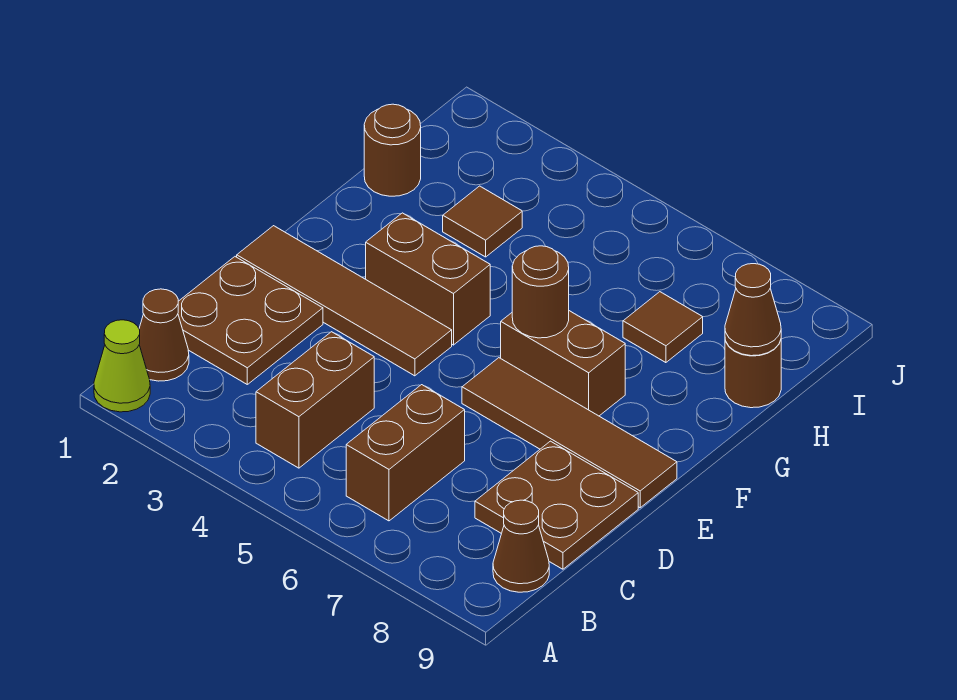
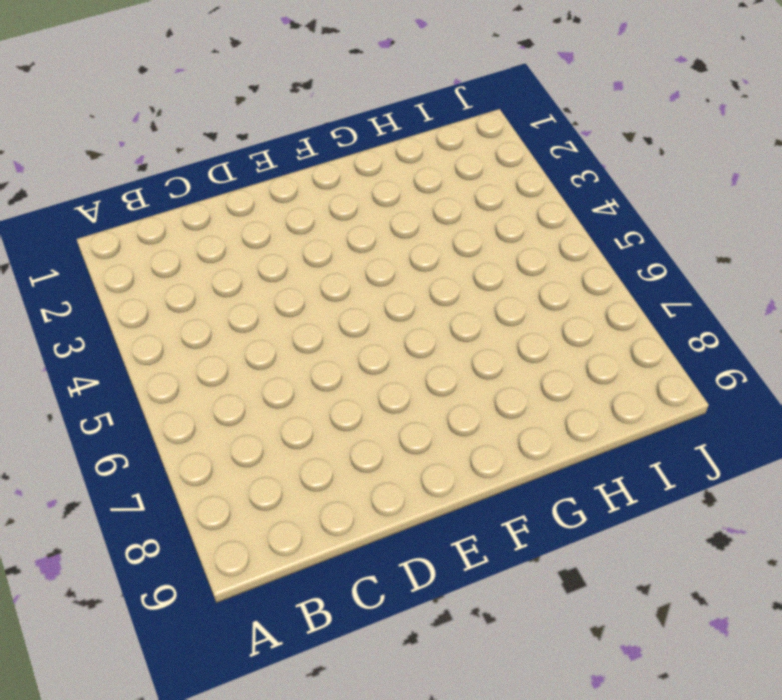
none -> lime cone A1 level 1
none -> brown cone B1 level 1
none -> brown brick B4:C4 level 1

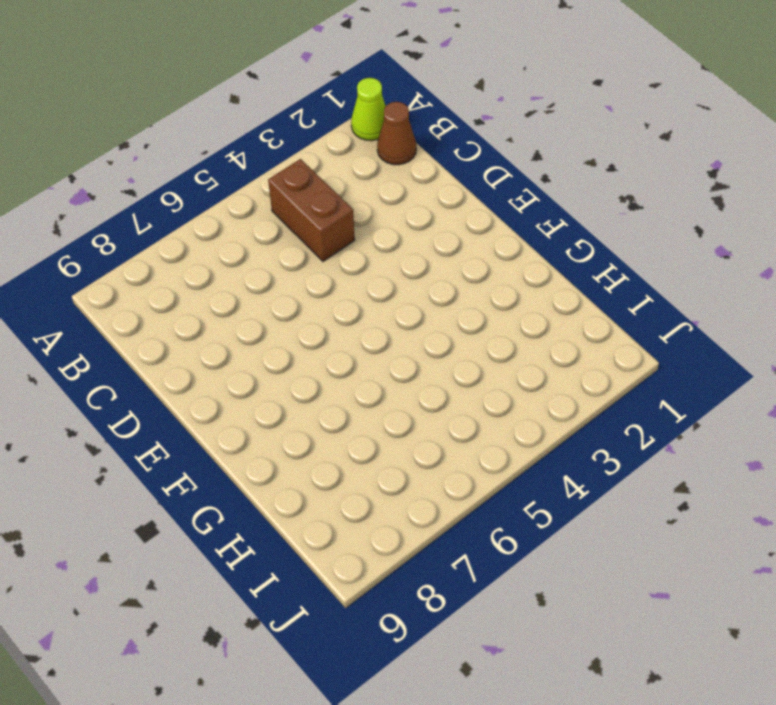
none -> brown brick B6:C6 level 1
none -> brown cone B9 level 1
none -> brown plate C1:D2 level 1

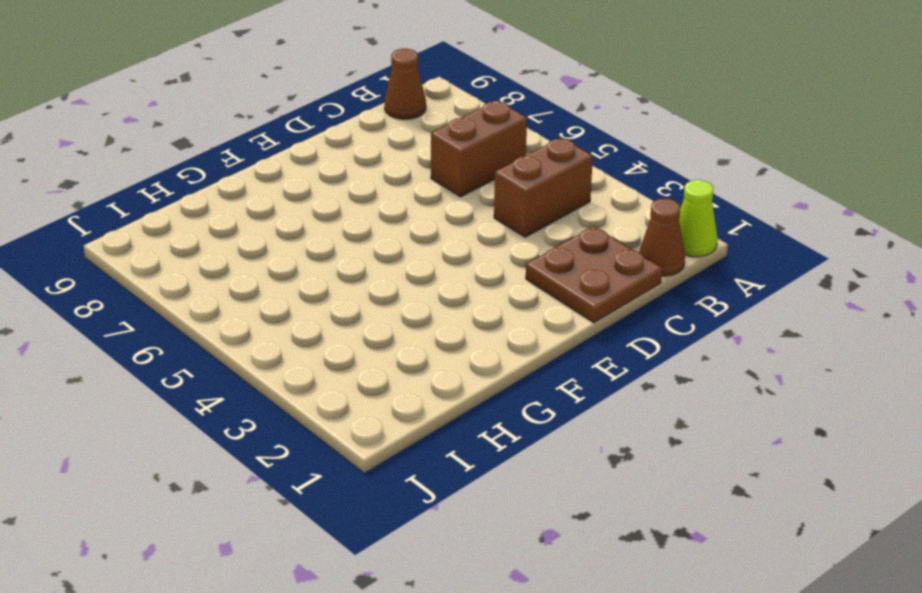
none -> brown plate C8:D9 level 1
none -> brown tile E1:E4 level 1
none -> brown tile E6:E9 level 1

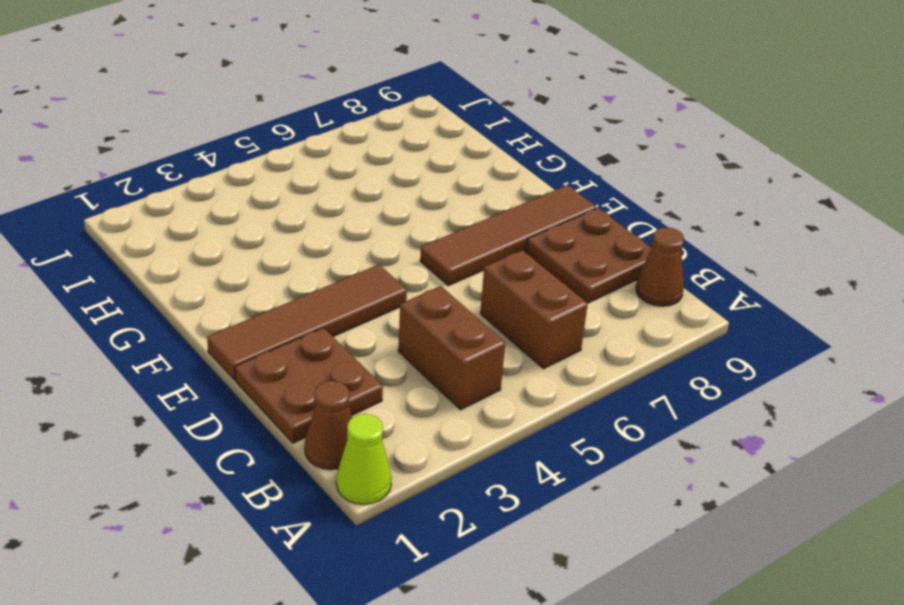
none -> brown brick F3:F4 level 1
none -> brown brick F6:F7 level 1
none -> brown round brick H1 level 1

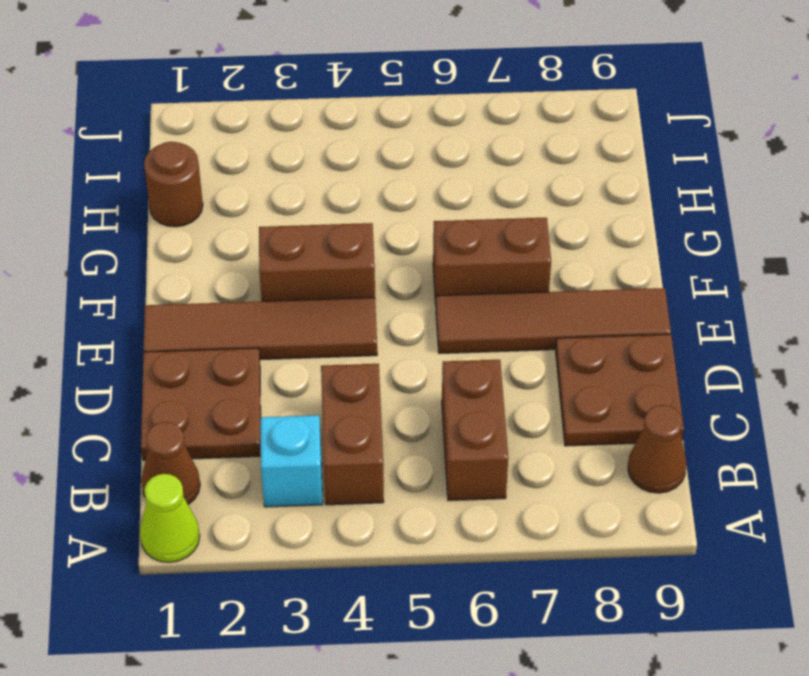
cyan brick B3 level 1 -> none
none -> brown tile H3 level 1
none -> brown tile H7 level 1
none -> brown round brick H9 level 1

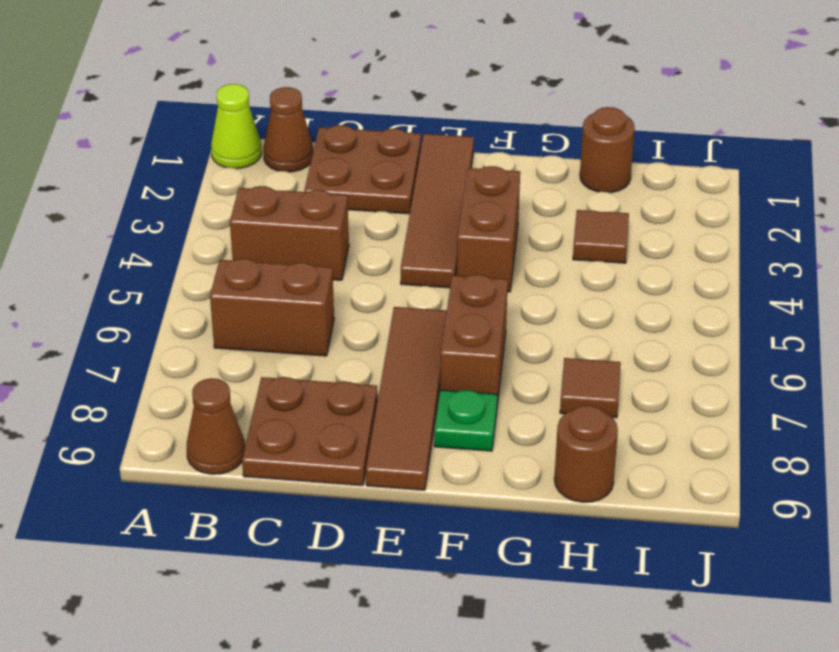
green plate F8 level 1 -> none
none -> brown round brick F6 level 2
none -> brown cone H9 level 2

